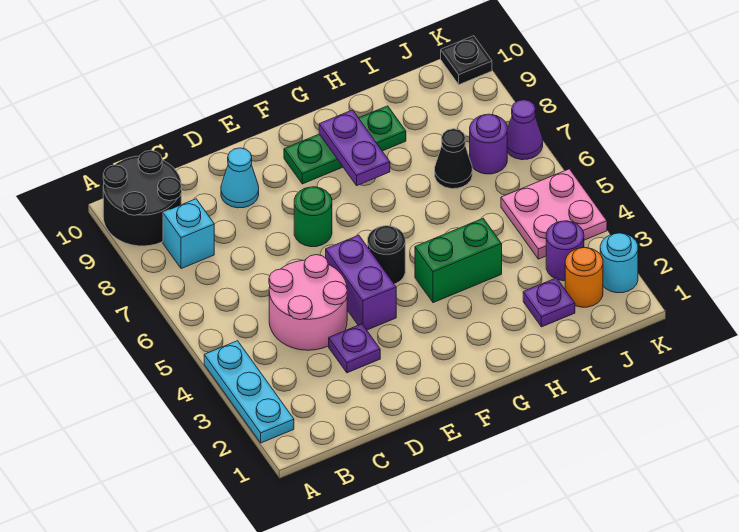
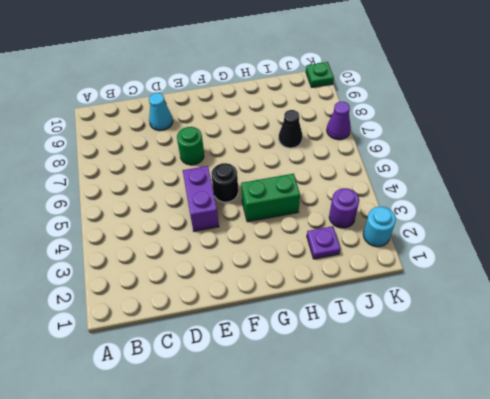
green plate K10 level 1 -> black plate K10 level 1
none -> cyan plate A2:A4 level 1
none -> black round brick A9:B10 level 1
none -> cyan brick B8 level 1

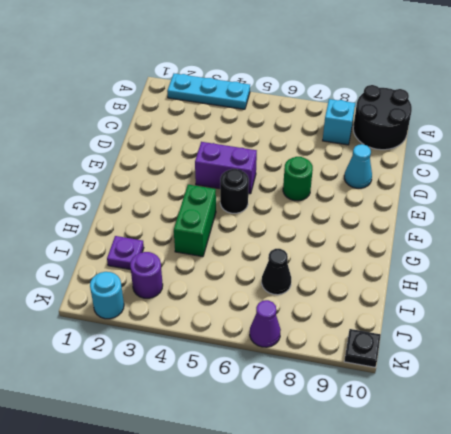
none -> pink round brick C4:D5 level 1
none -> purple plate D3 level 1
none -> green plate F9:H9 level 1

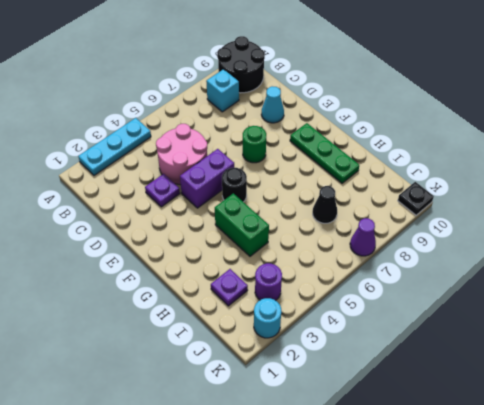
none -> orange round brick J2 level 1
none -> pink plate J4:K5 level 1
none -> purple round brick J7 level 1

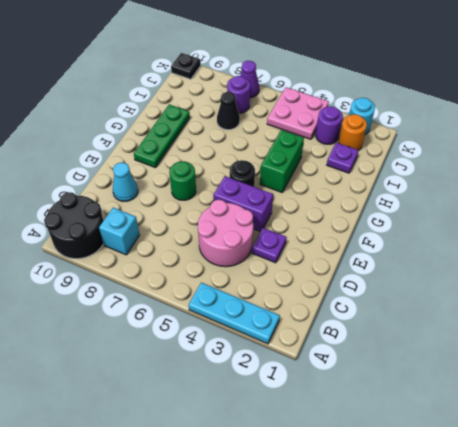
none -> purple plate G8:G9 level 2

